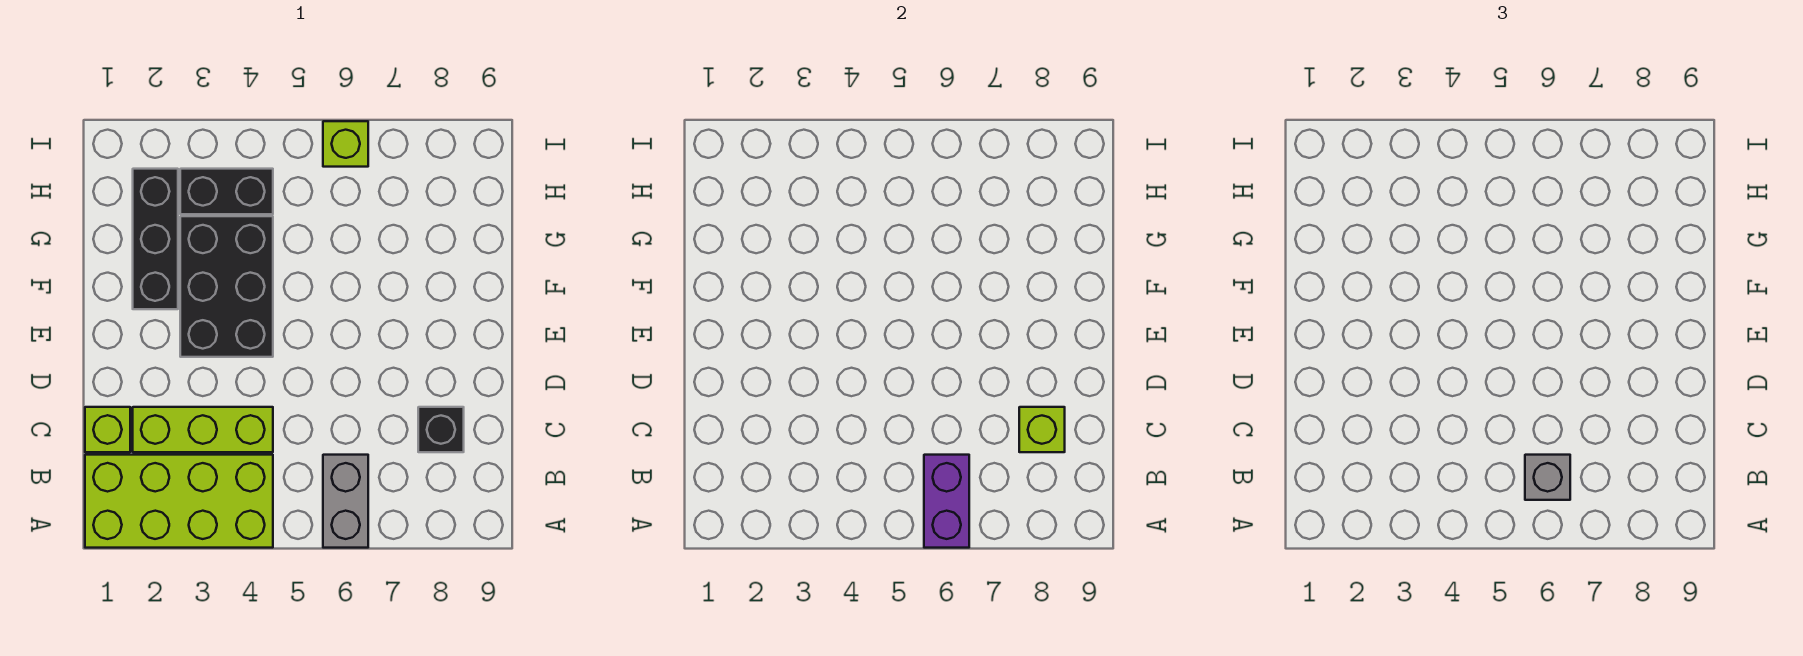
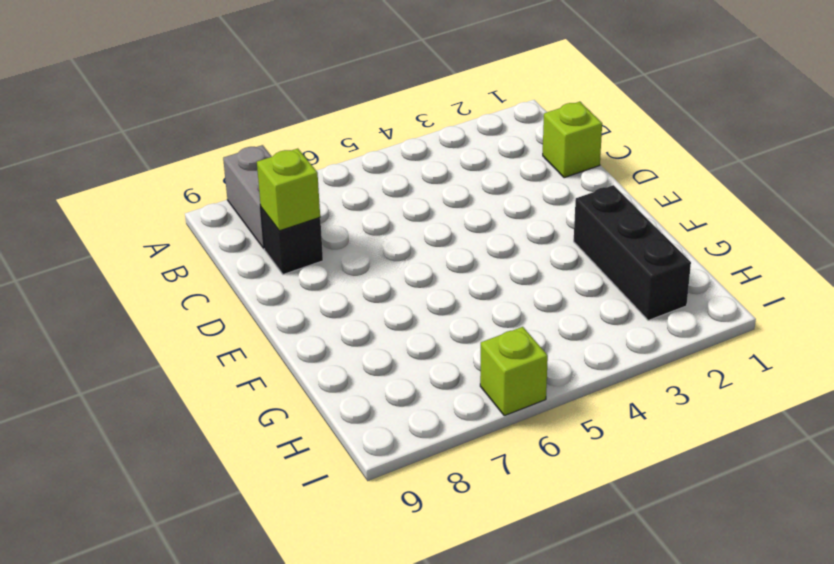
grey brick A8:B8 level 1 -> grey brick A6:B6 level 1
none -> lime brick A1:B4 level 1
none -> lime brick C2:C4 level 1
none -> black brick E3:G4 level 1

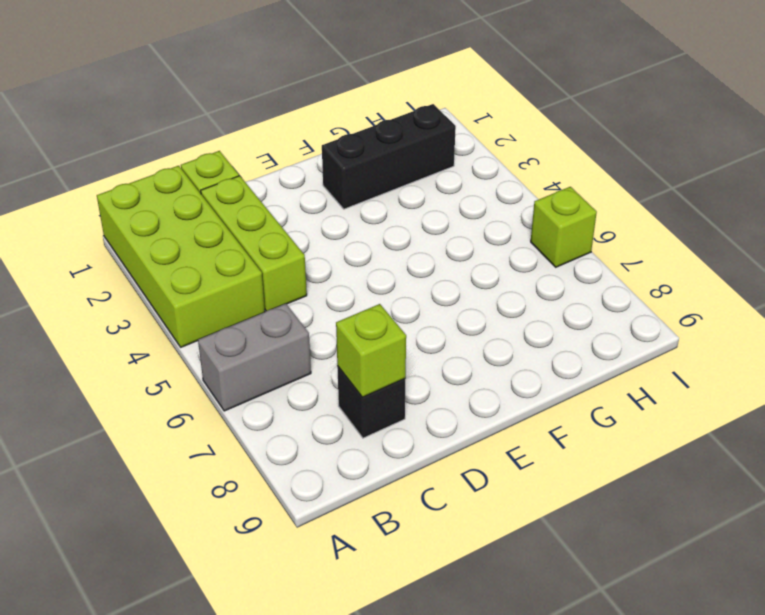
none -> black brick E3:G4 level 1
none -> black brick H3:H4 level 1
none -> purple brick A6:B6 level 2

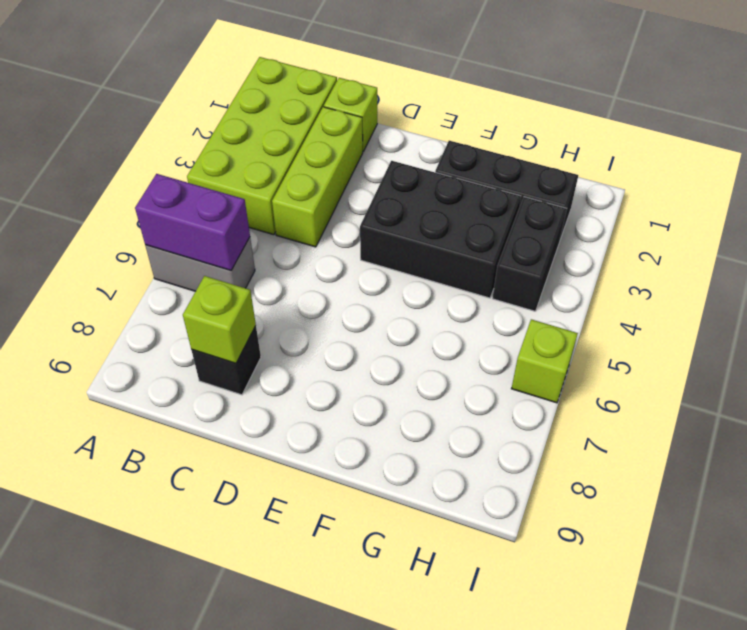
none -> grey brick B6 level 3

